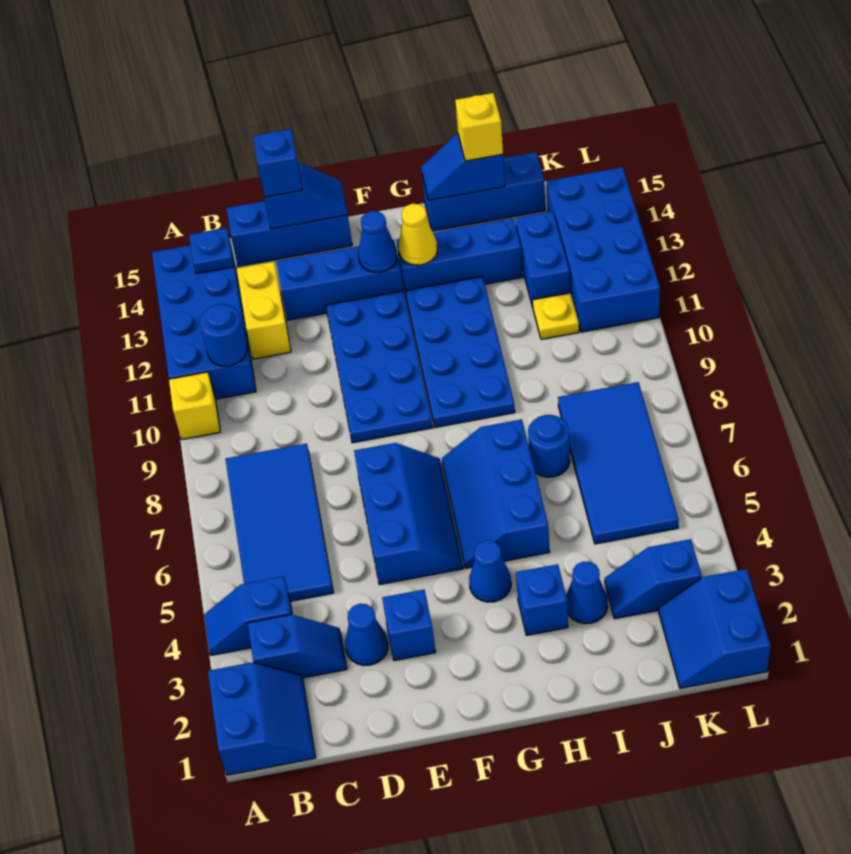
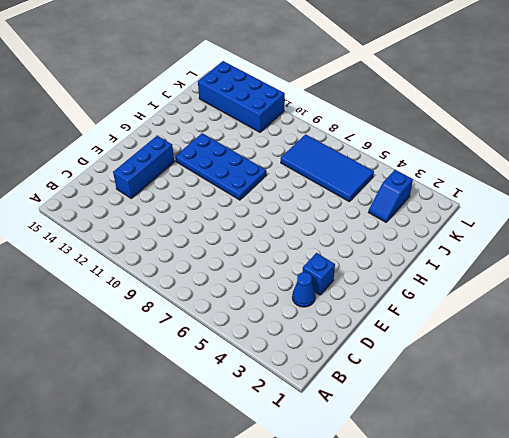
none -> blue slope A1:B2 level 1 top A
none -> blue slope A4:B4 level 1 top B
none -> yellow brick A10 level 1
none -> blue brick A11:B14 level 1

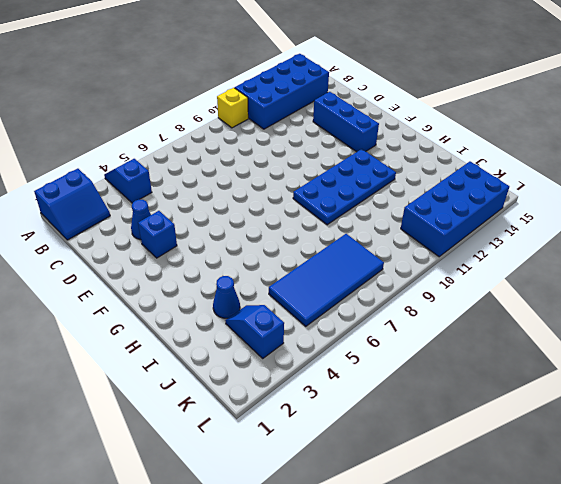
none -> blue slope B3:C3 level 1 top B
none -> blue tile B5:C8 level 1
none -> yellow brick C12:C13 level 1
none -> blue brick C15:E15 level 1

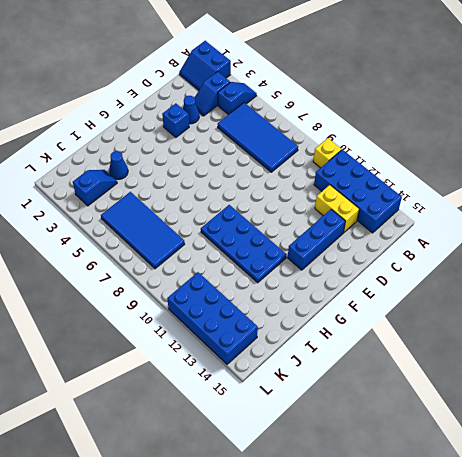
none -> blue brick C15:E15 level 1
none -> blue slope E5:F7 level 1 top E
none -> blue plate E9:F12 level 1
none -> blue cone G4 level 1

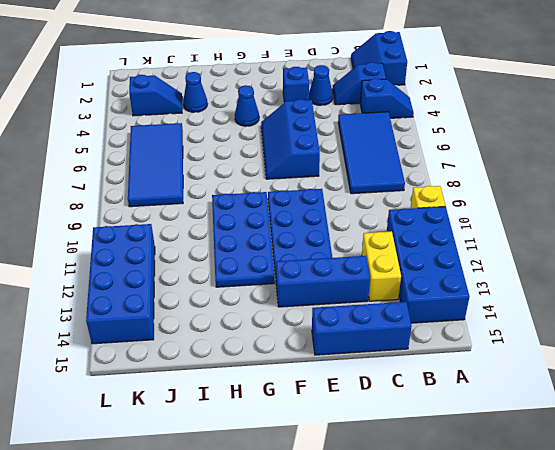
none -> blue slope G5:H7 level 1 top H
none -> blue brick G13:I13 level 1
none -> blue brick H3 level 1
none -> blue brick H15:J15 level 1

